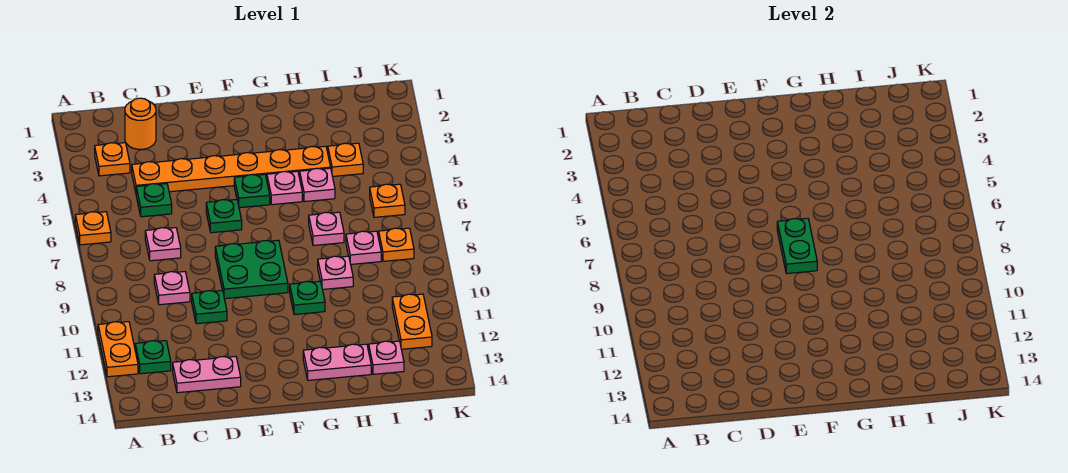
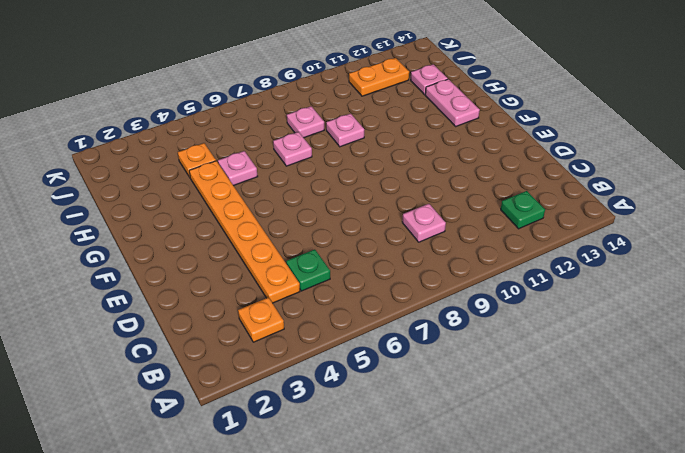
none -> orange plate A6 level 1
none -> orange plate A11:A12 level 1
none -> orange round brick C2 level 1

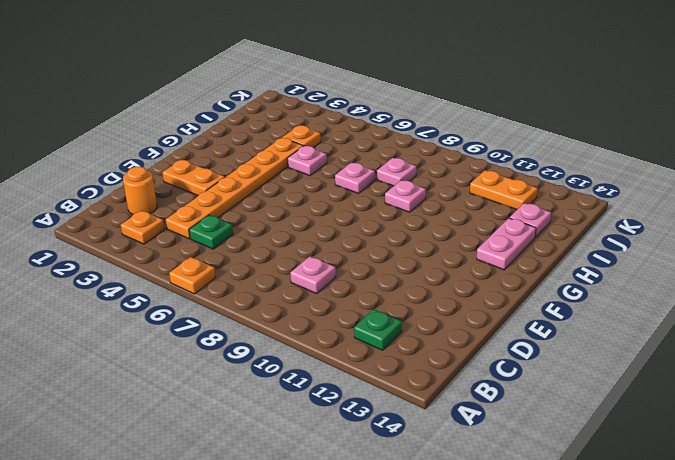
orange plate E2:E3 level 1 -> orange plate A11:A12 level 1
none -> pink plate C7 level 1
none -> pink plate C13:D13 level 1
none -> green plate D10 level 1

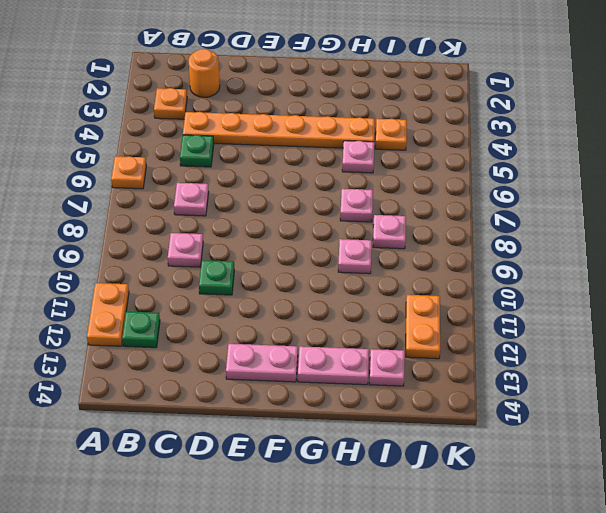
pink plate E13:F13 level 1 -> pink plate C13:D13 level 1
none -> green plate E6 level 1
none -> green plate E8:F9 level 1
none -> green plate F5 level 1

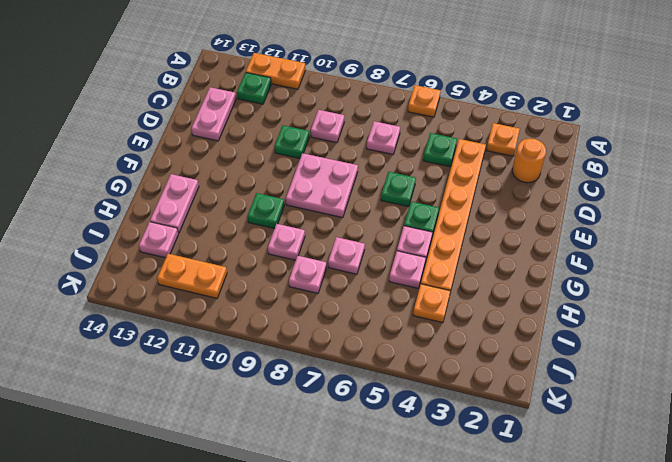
pink plate E8:F9 level 1 -> green plate E8:F9 level 1
none -> orange plate J6 level 1
none -> orange plate J8 level 1
none -> green plate F7:F8 level 2

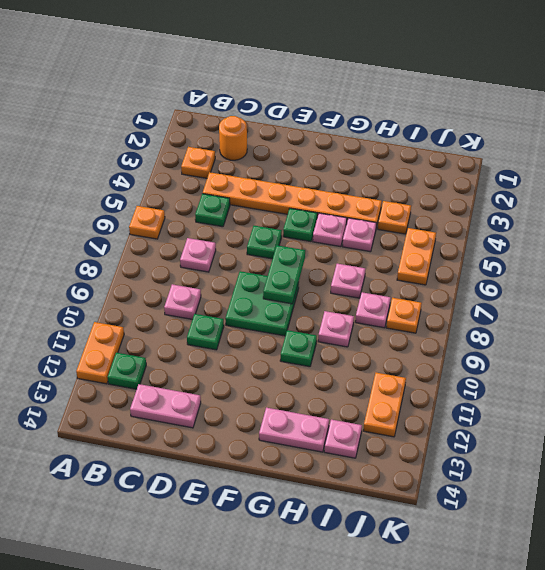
orange plate J5:J6 level 1 -> orange plate J6 level 1

